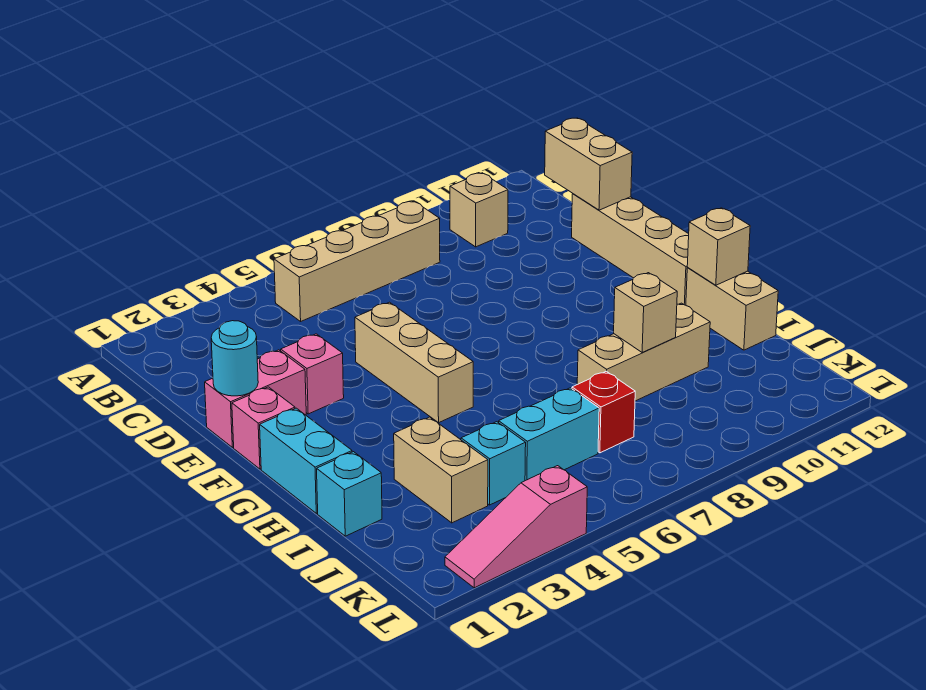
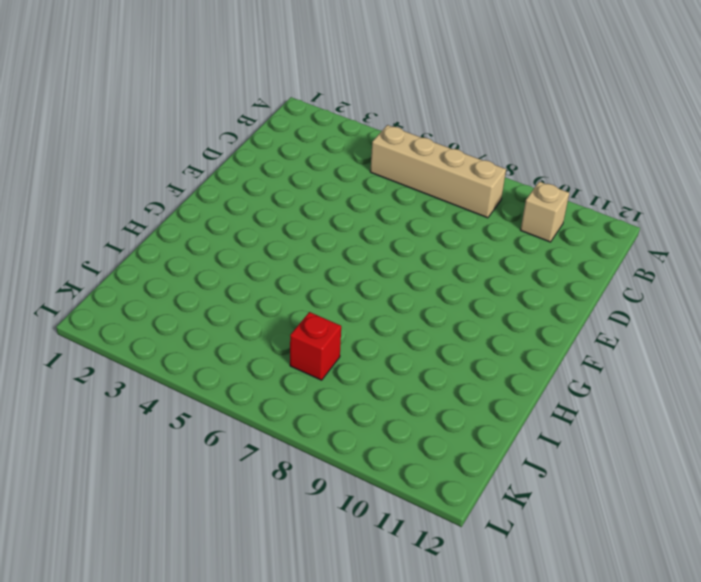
none -> tan brick D12:G12 level 1
none -> pink brick E1:E2 level 1
none -> pink brick E3 level 1

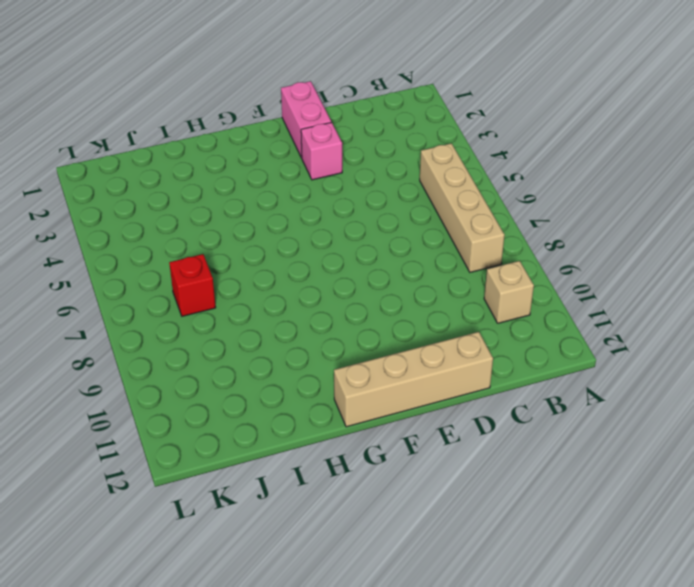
none -> tan brick E5:G5 level 1
none -> pink brick F1 level 1
none -> cyan brick G1:H1 level 1

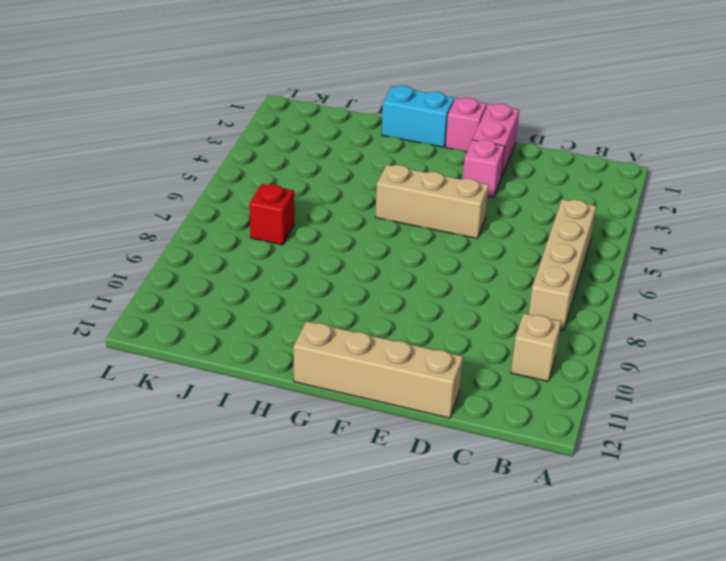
none -> tan brick H12:I12 level 1
none -> cyan brick I1 level 1
none -> tan brick I3:J3 level 1

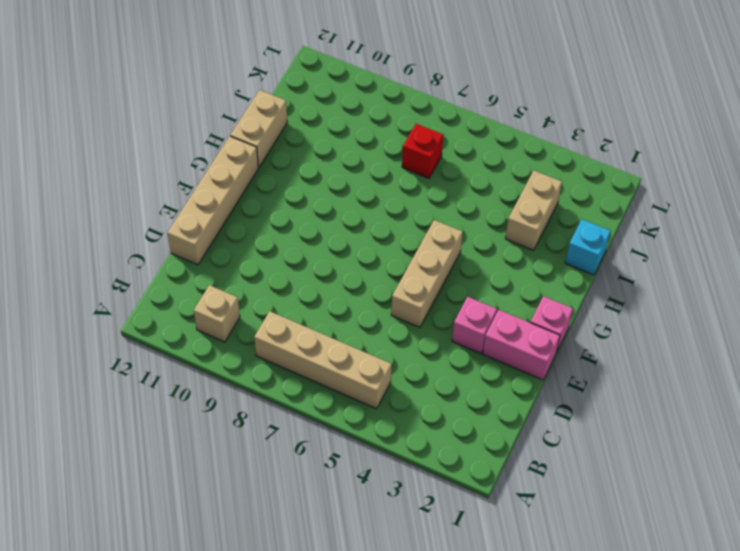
none -> cyan brick G1:H1 level 1
none -> tan brick I8:I10 level 1
none -> cyan brick J4 level 1

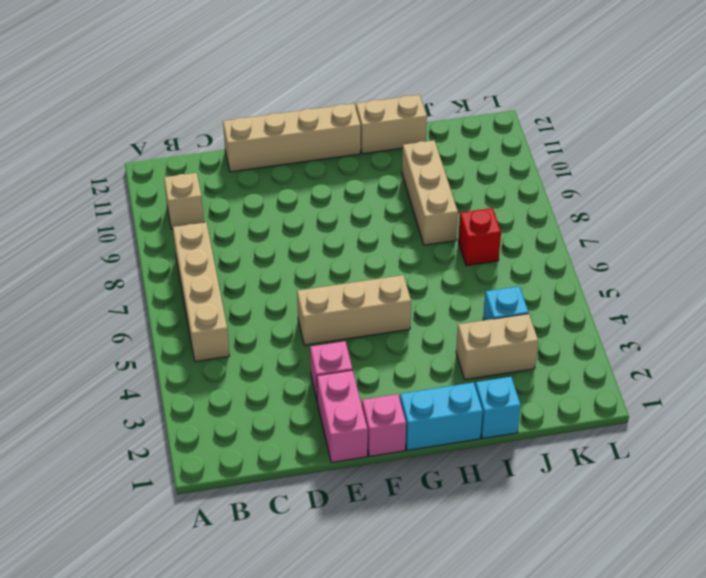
none -> cyan brick J5:J6 level 1
none -> pink slope L2:L4 level 1 top 4
none -> tan brick C12:D12 level 2

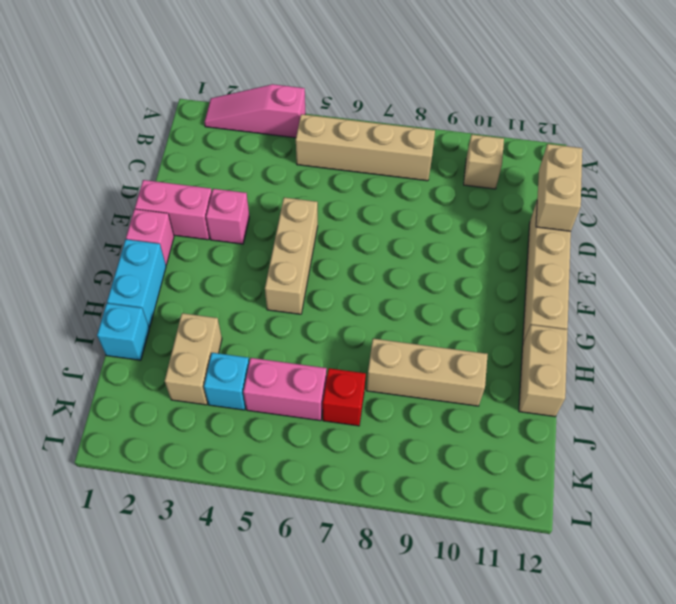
pink slope A2:A4 level 1 top 4 -> pink slope L2:L4 level 1 top 4
pink brick J5:J6 level 1 -> cyan brick J5:J6 level 1
none -> cyan round brick E1 level 2
none -> tan brick H12 level 2
none -> tan brick I9 level 2

